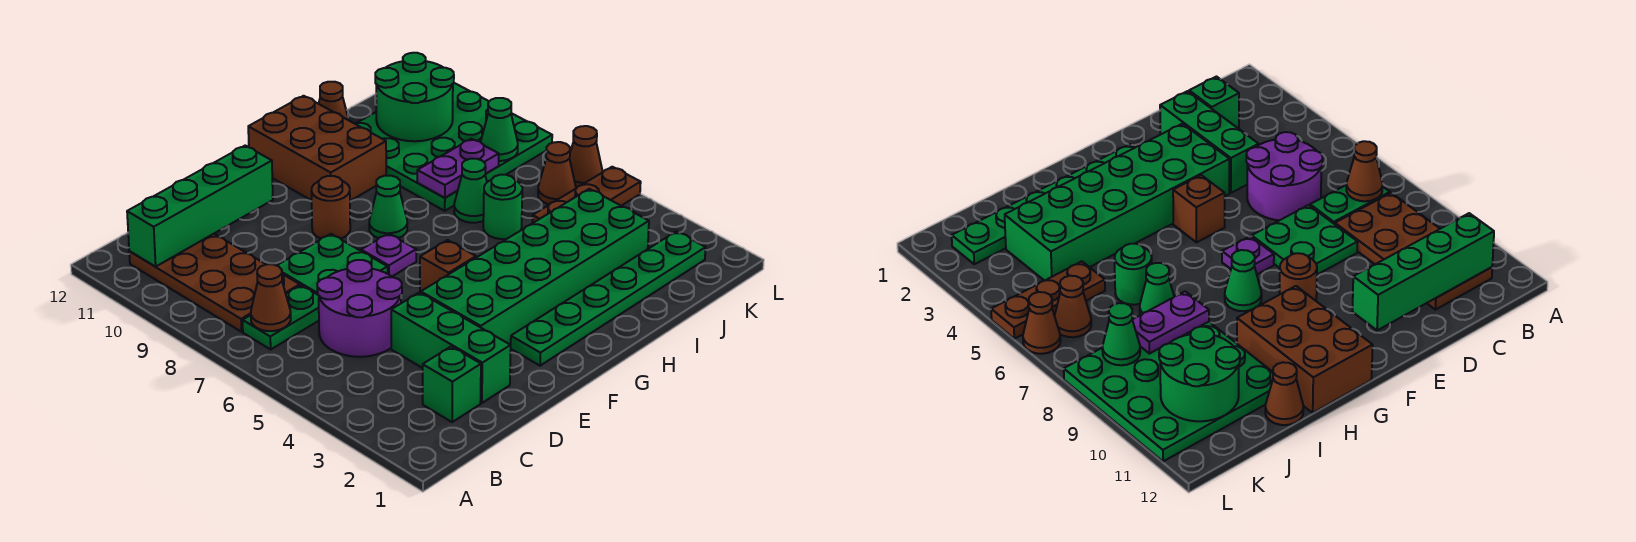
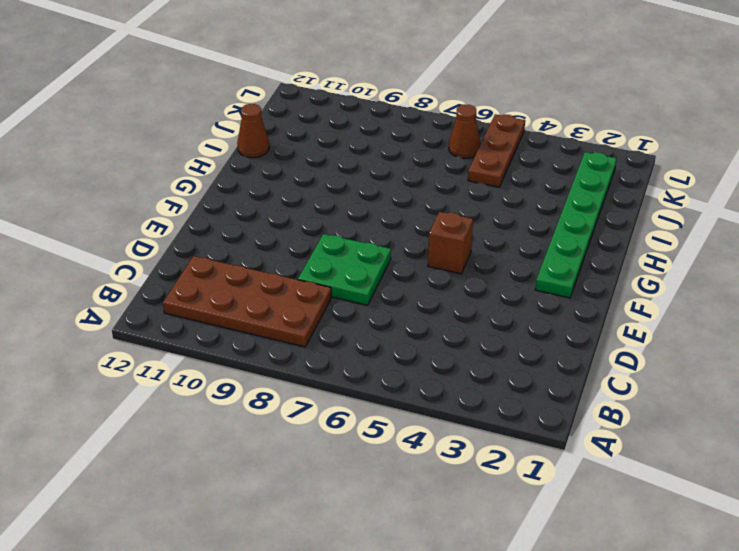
none -> green plate B7:C7 level 1
none -> green brick C2 level 1
none -> purple round brick C5:D6 level 1

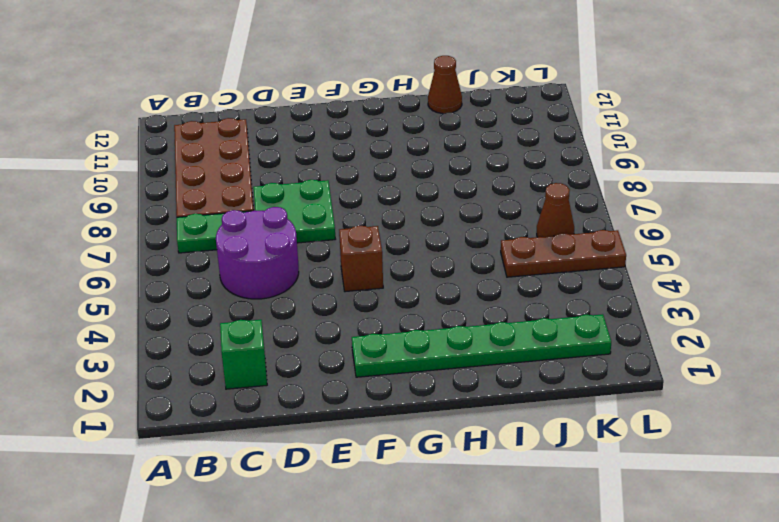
none -> green brick D2:D4 level 1
none -> green brick E3:J4 level 1
none -> purple plate F7 level 1

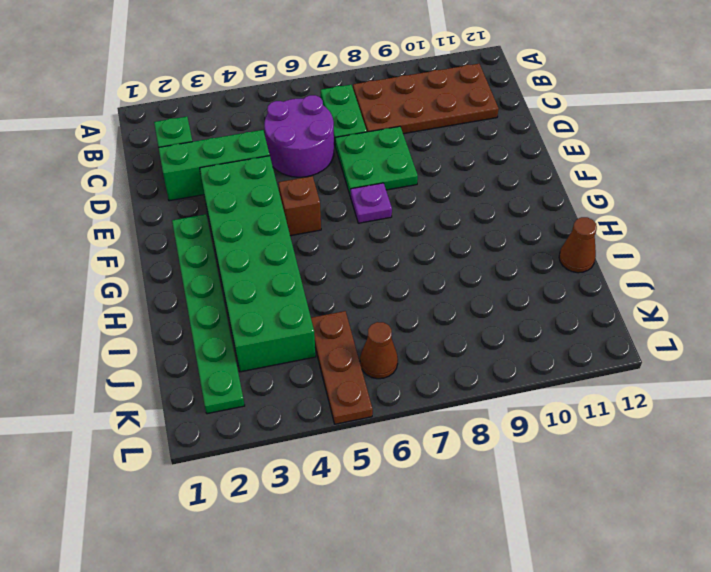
none -> brown round brick F9 level 1
none -> green cone G8 level 1
none -> brown brick G10:H12 level 1

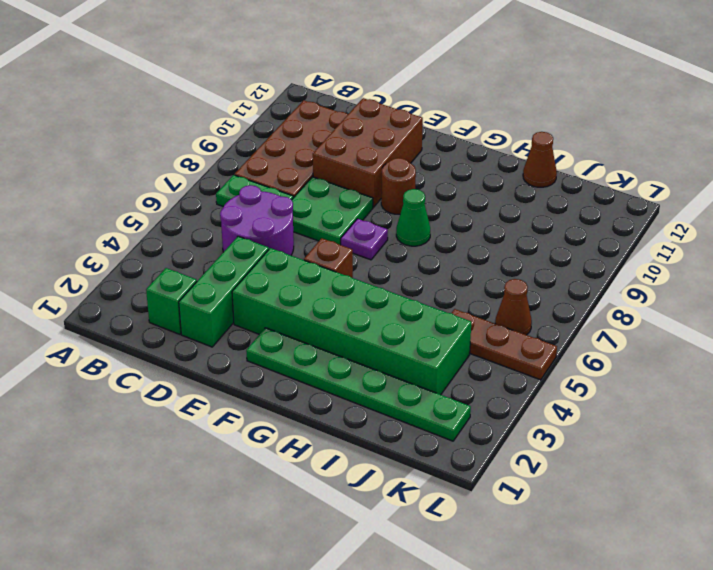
brown brick D9:E11 level 1 -> brown brick G10:H12 level 1
none -> green round brick I6 level 1
none -> green cone I7 level 1
none -> green plate I8:L11 level 1

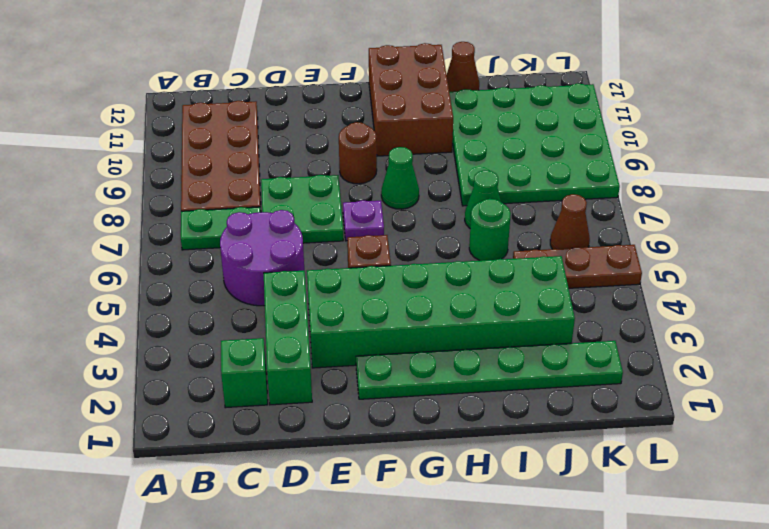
none -> brown cone L6 level 1
none -> brown cone B7 level 2
none -> green brick B11:E11 level 2

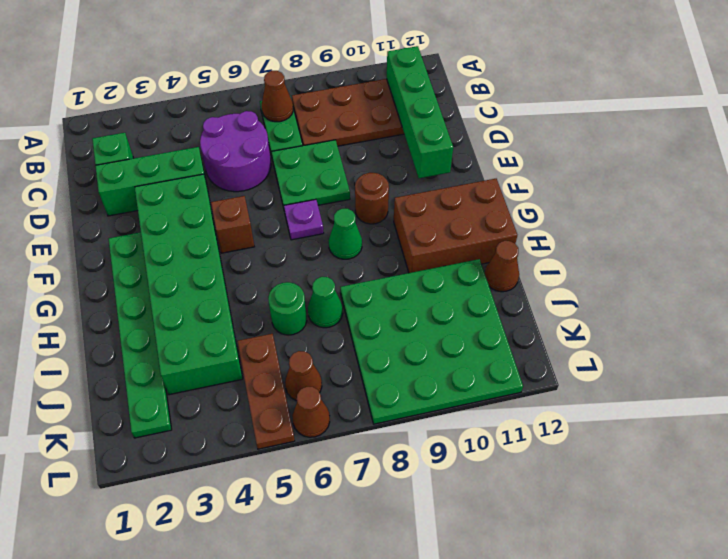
none -> purple plate I8:J8 level 2
none -> green round brick J10:K11 level 2
none -> green cone K8 level 2

